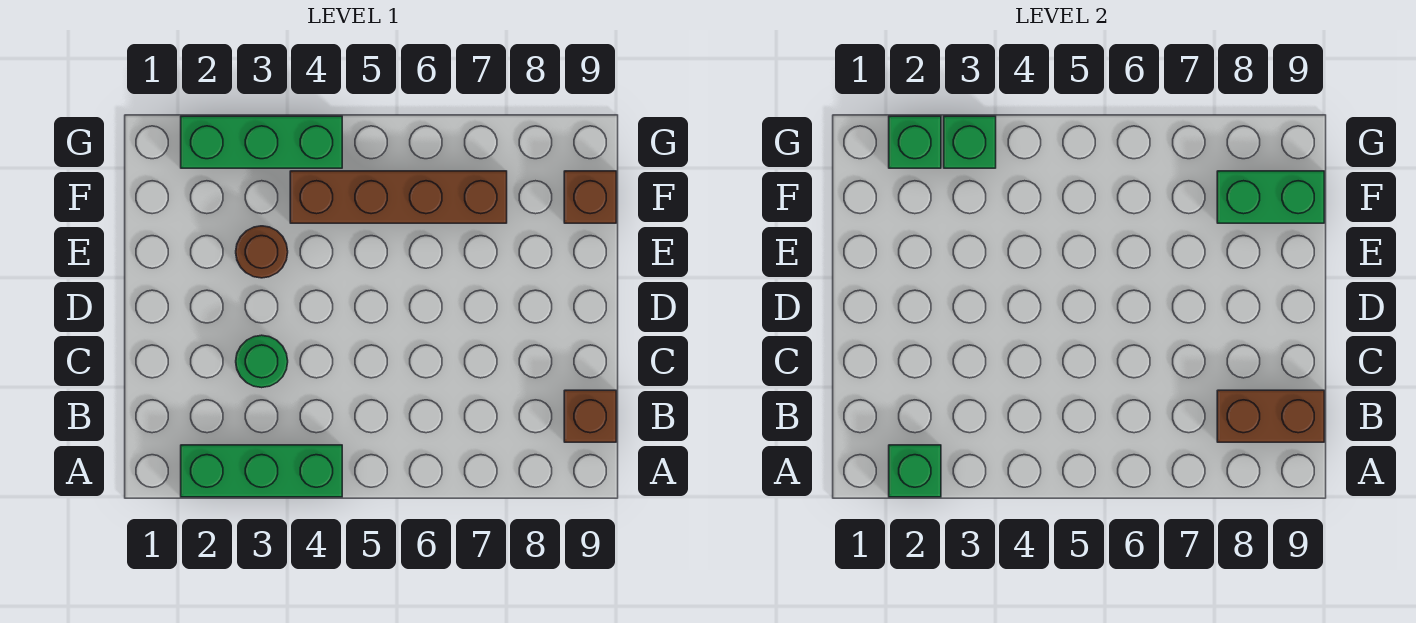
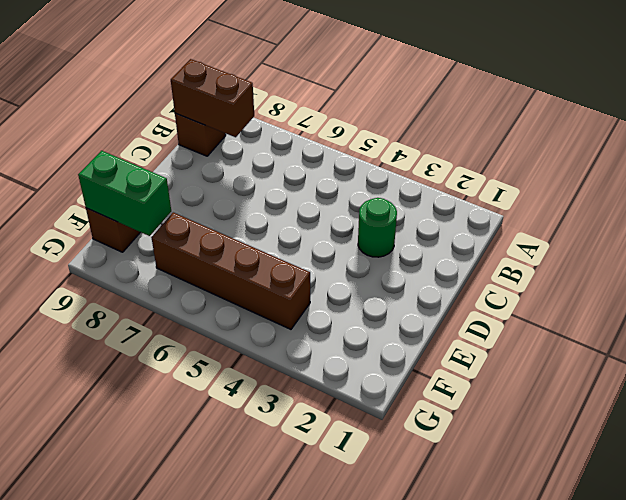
none -> green brick A2:A4 level 1
none -> brown round brick E3 level 1
none -> green brick G2:G4 level 1

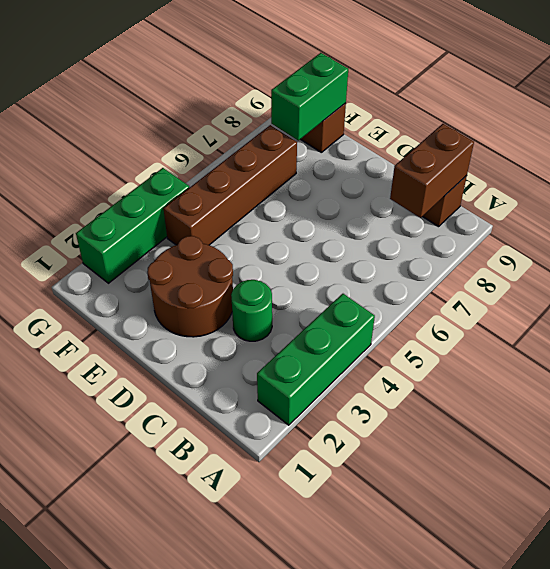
brown round brick D2:E3 level 1 -> brown round brick E3 level 1
none -> green brick A2 level 2
none -> green brick G2 level 2
none -> green brick G3 level 2

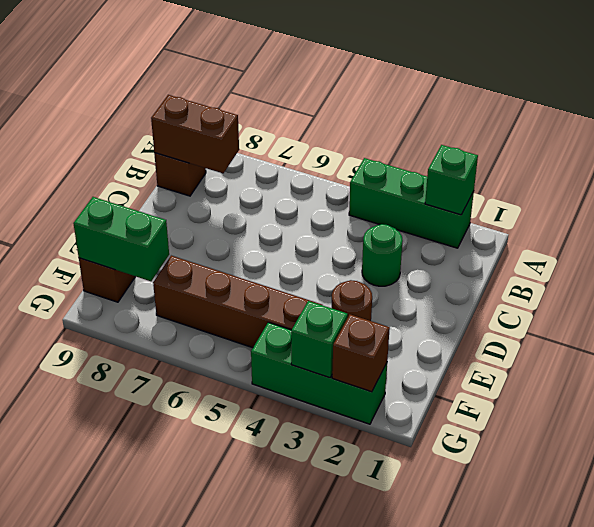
brown brick G2 level 2 -> green brick G2 level 2

